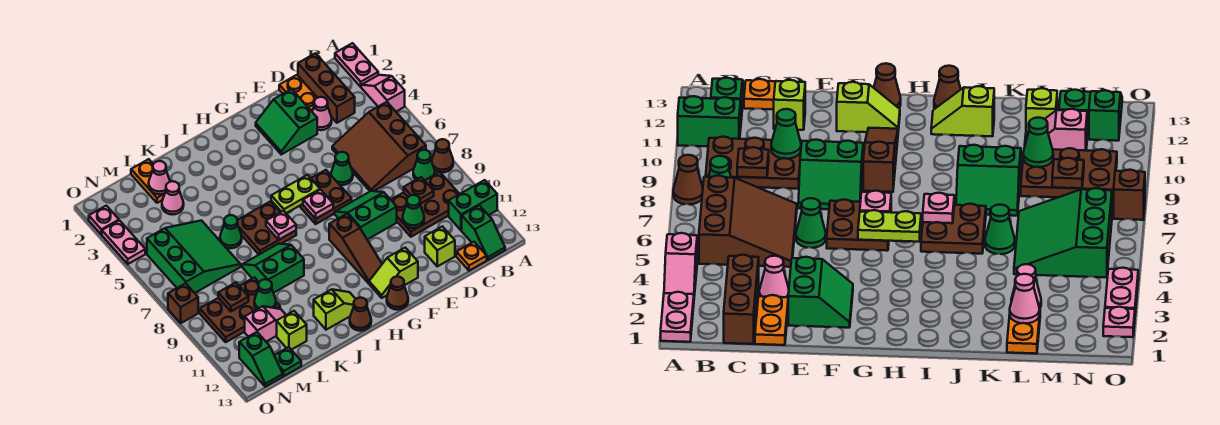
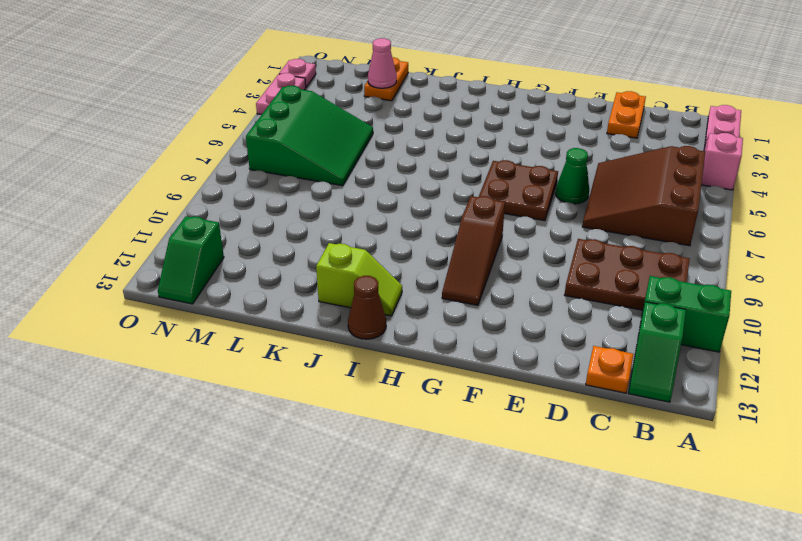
none -> brown cone A8 level 1
none -> green cone B8 level 1
none -> brown brick C1:C3 level 1
none -> pink cone D3 level 1

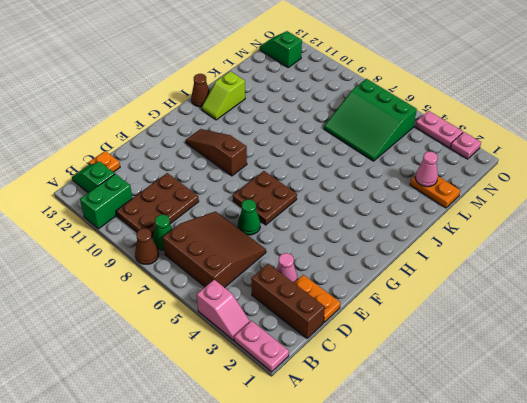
none -> lime brick D12 level 1
none -> green slope E2:F3 level 1 top E
none -> green slope E8:F9 level 1 top 9
none -> lime slope F12:G12 level 1 top F

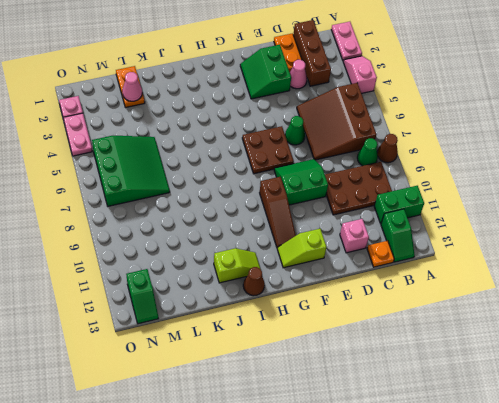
pink brick D12 level 1 -> lime brick D12 level 1
none -> brown cone G13 level 1
none -> brown plate I6:J7 level 1
none -> green slope J8:K9 level 1 top 9
none -> green cone K6 level 1

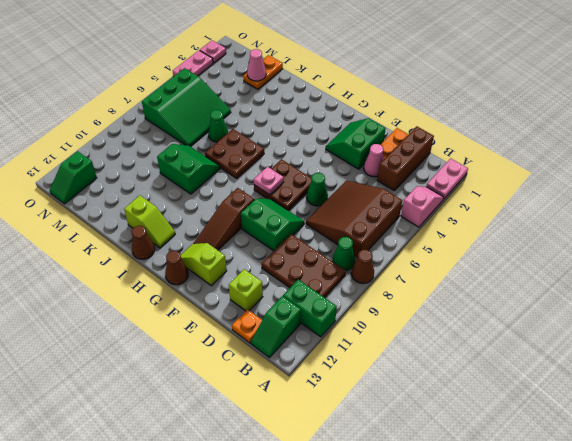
none -> pink cone L3 level 1
none -> brown plate L9:N10 level 1
none -> pink slope L11:M11 level 1 top M
none -> lime brick L12 level 1

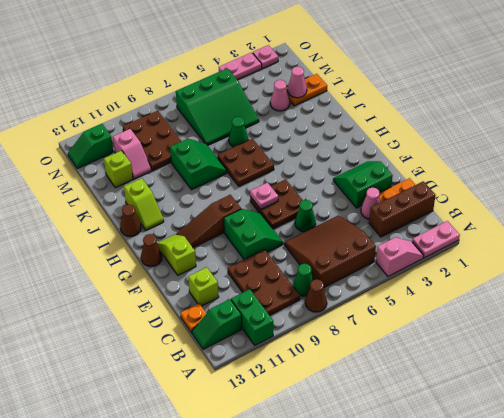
none -> green plate M13 level 1
none -> brown brick O8 level 1
none -> brown plate C9 level 2
none -> green cone D10 level 2

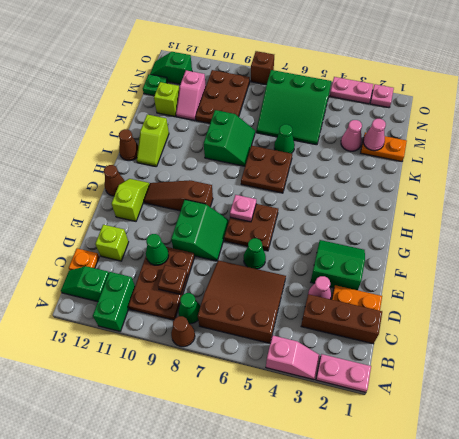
none -> lime plate G6:H6 level 2
none -> pink plate I7 level 2
none -> green cone L10 level 2
none -> brown plate M9 level 2

